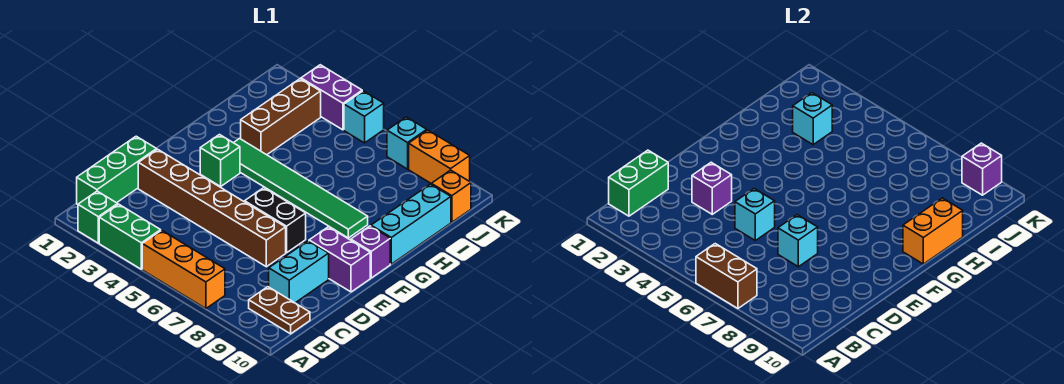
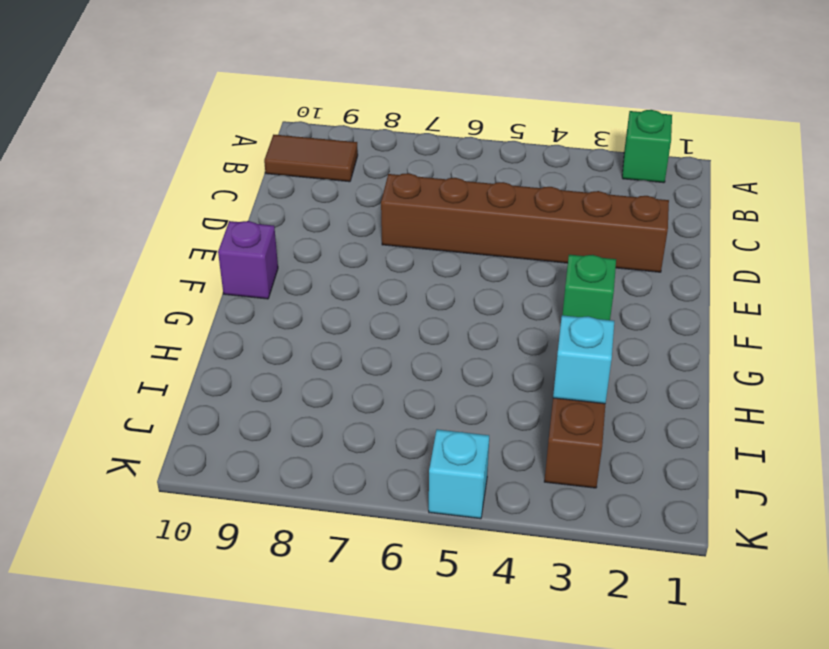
brown tile B9:B10 level 1 -> brown plate B9:B10 level 1
none -> green brick A3:A4 level 1
none -> orange brick A5:A7 level 1
none -> green brick B1:D1 level 1

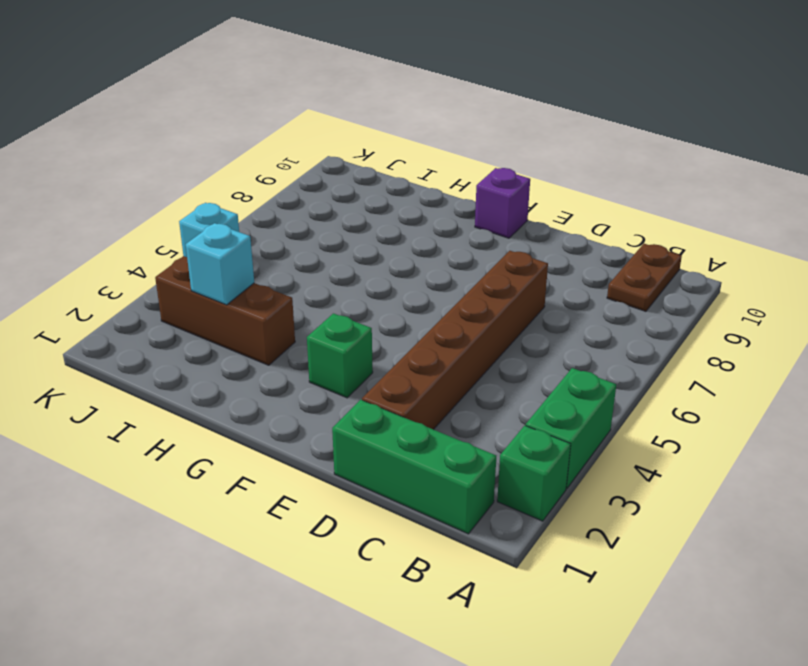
none -> orange brick A5:A7 level 1
none -> cyan brick C9:D9 level 1
none -> black brick E6:E7 level 1

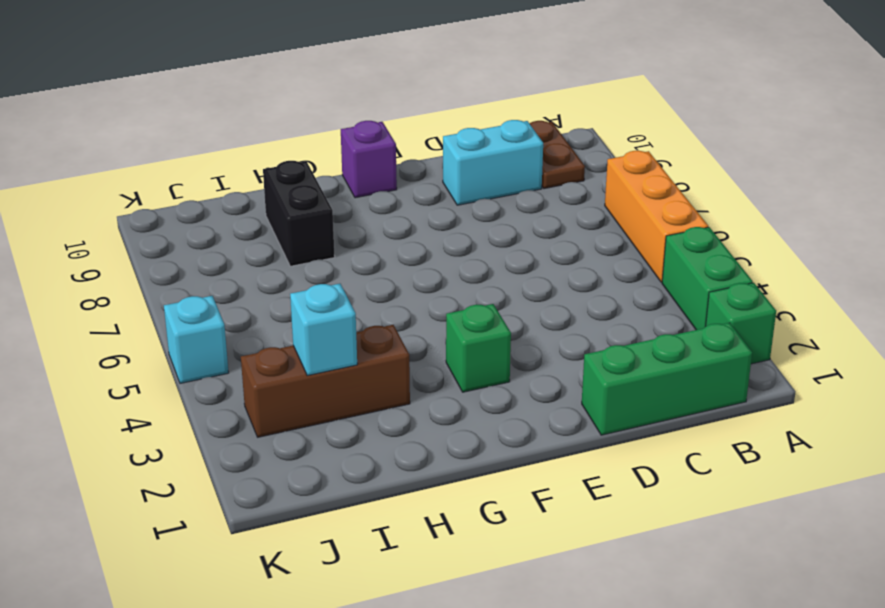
black brick H8:H9 level 1 -> black brick E6:E7 level 1
none -> brown brick D2:D7 level 1
none -> purple brick E9:E10 level 1
none -> green tile G3:G8 level 1

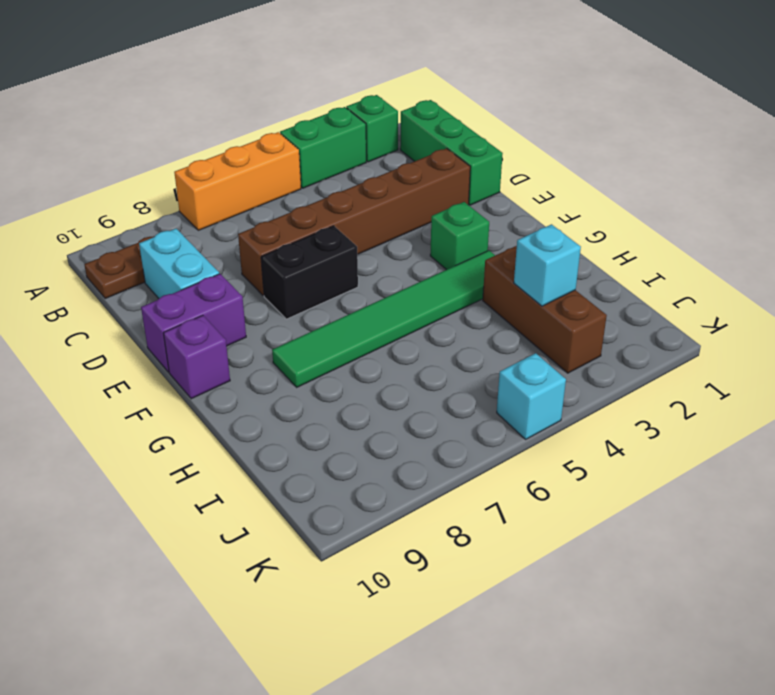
none -> cyan brick G10:I10 level 1
none -> orange brick J10 level 1
none -> purple brick K3:K4 level 1

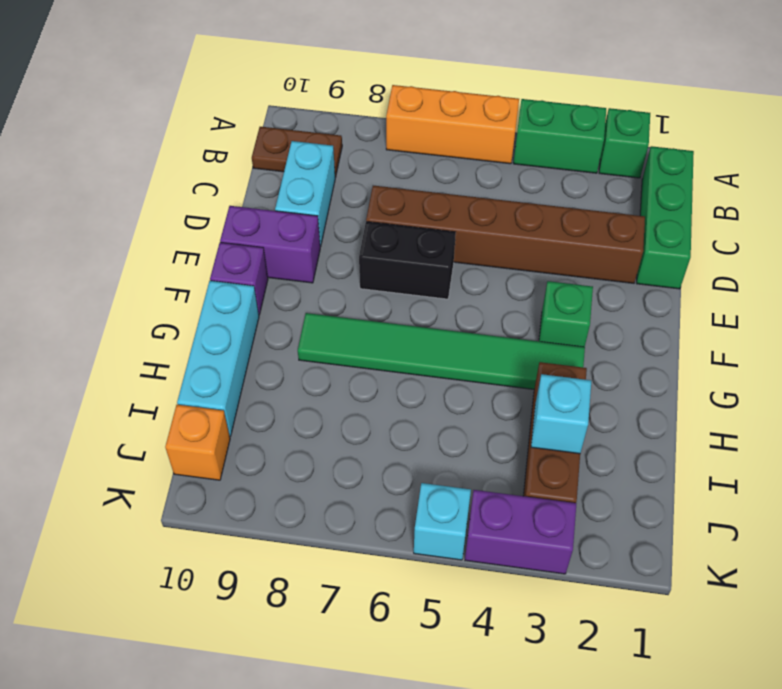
none -> cyan brick K7 level 1
none -> orange brick K8:K9 level 1
none -> brown brick A6:A7 level 2

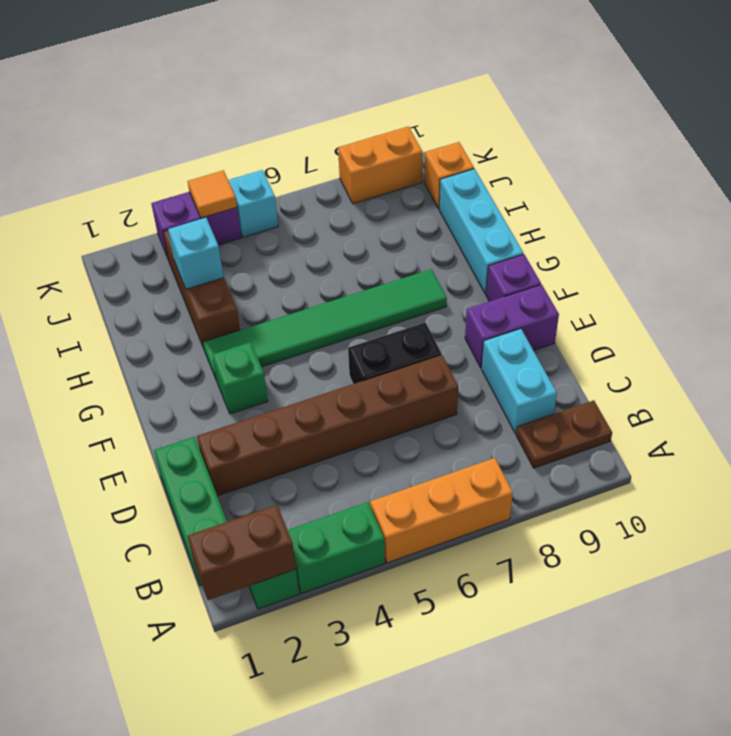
brown brick A1:A2 level 2 -> brown brick A6:A7 level 2
orange tile K4 level 2 -> none
none -> cyan brick K7 level 1
none -> green brick B1:C1 level 2
none -> purple brick D3 level 2

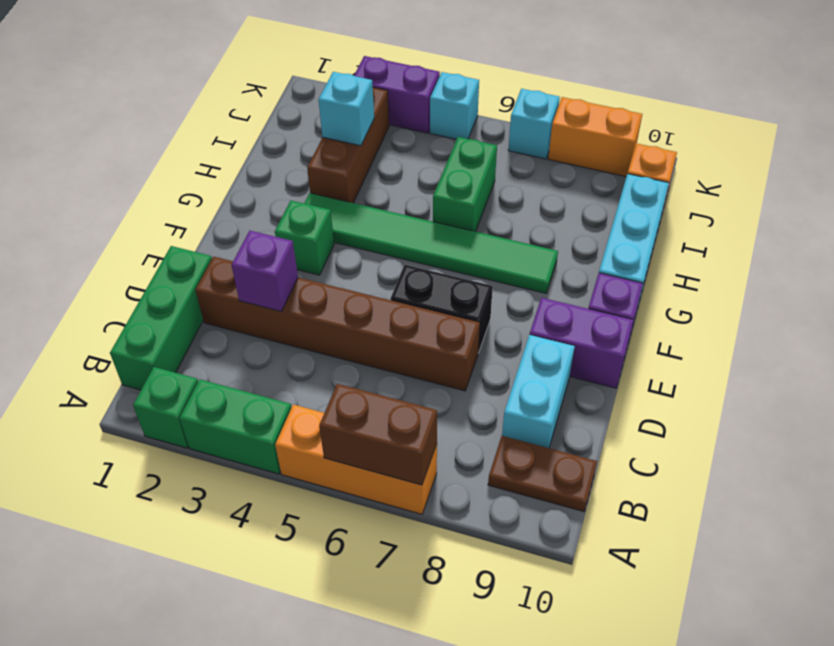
green brick H6:I6 level 1 -> green brick B1:C1 level 2
none -> cyan brick D5 level 2
none -> cyan brick D7 level 2
none -> orange brick G10:H10 level 2

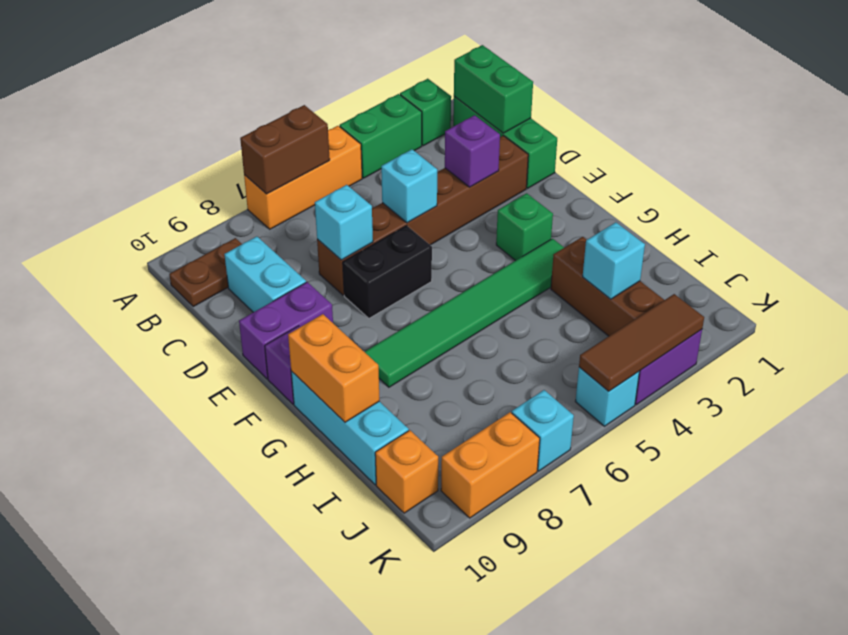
brown tile K3:K5 level 2 -> none
none -> purple brick K9 level 2

